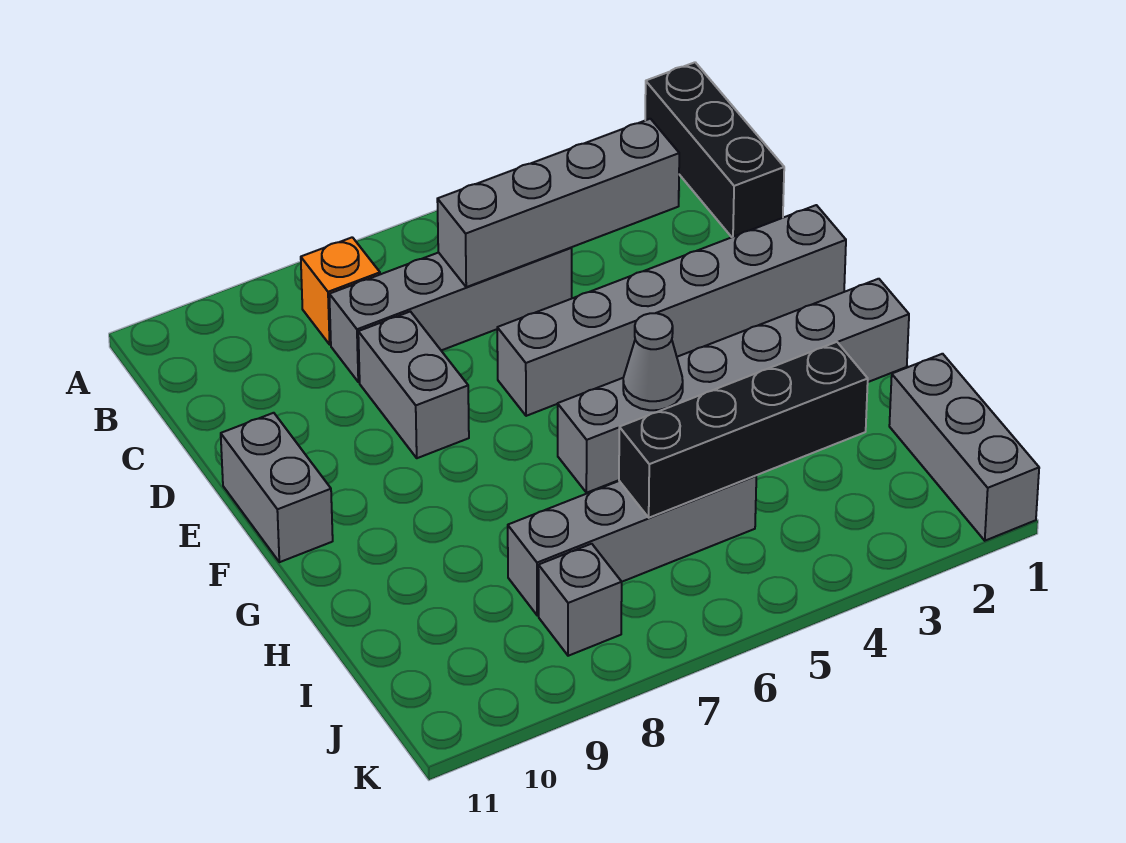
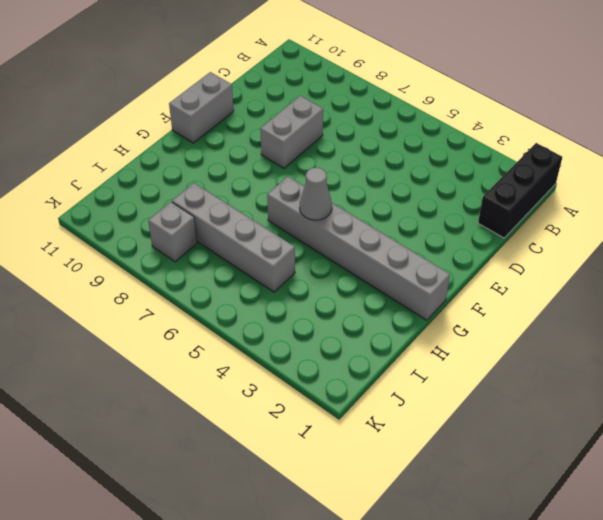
none -> orange brick B8 level 1
none -> grey brick C5:C8 level 1
none -> grey brick E1:E6 level 1

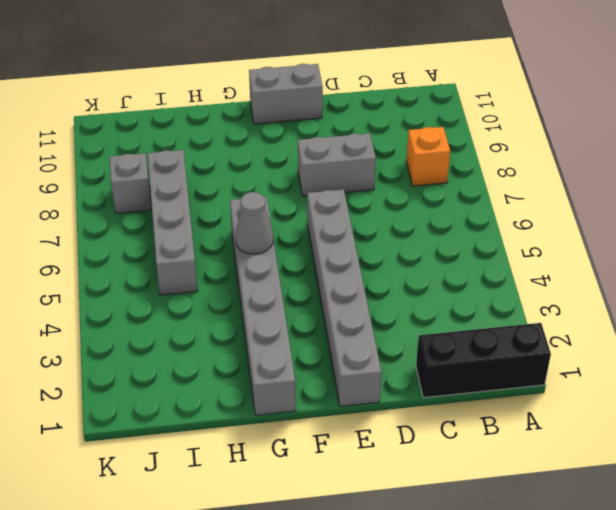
none -> grey brick C5:C8 level 1
none -> grey brick I1:K1 level 1
none -> grey brick C3:C6 level 2

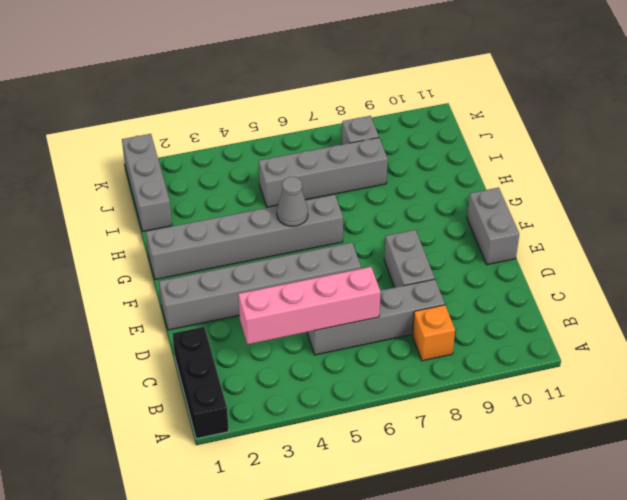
pink brick C3:C6 level 2 -> grey brick C3:C6 level 2
none -> black brick I3:I6 level 2

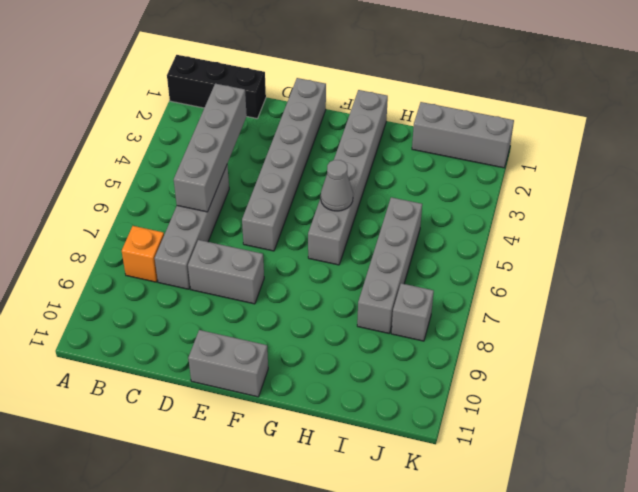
none -> black brick I3:I6 level 2

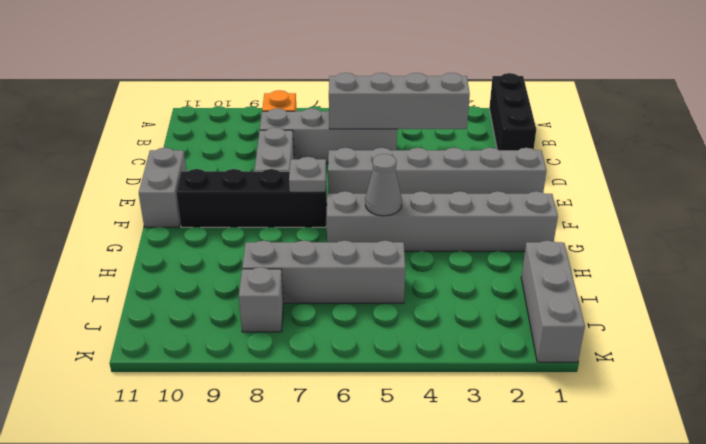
black brick F7:F10 level 1 -> black brick I3:I6 level 2
grey plate F7 level 2 -> none

